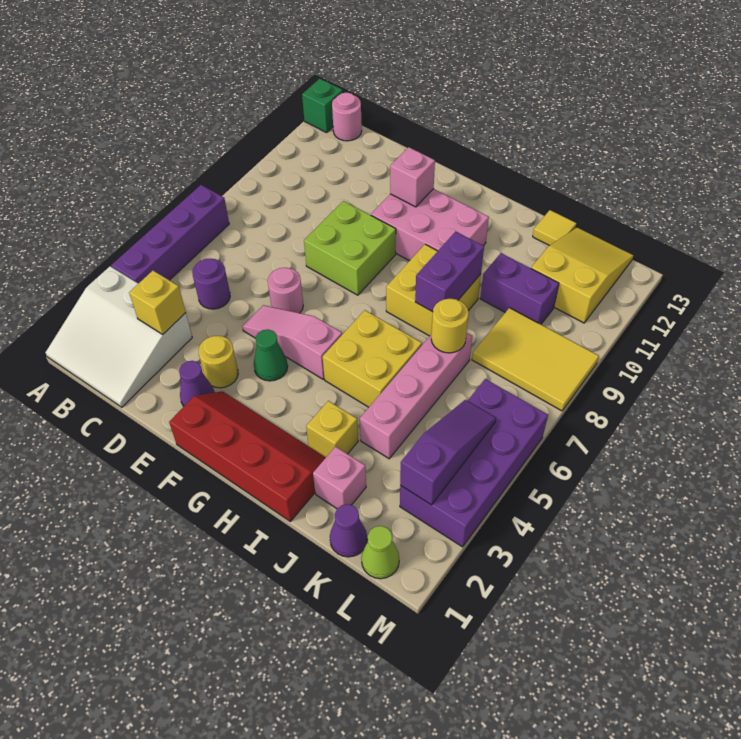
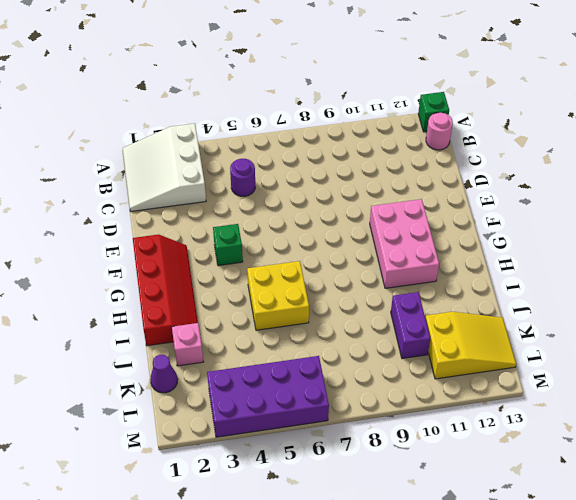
green brick F4 level 1 -> green cone F4 level 1
none -> purple brick A4:A7 level 1
none -> purple cone E2 level 1
none -> yellow round brick E3 level 1
none -> pink slope E5:G5 level 1 top G

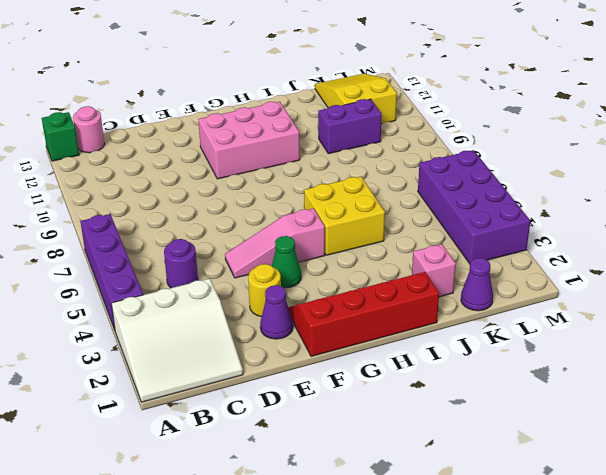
none -> pink round brick E6 level 1
none -> lime brick E8:F9 level 1
none -> yellow brick H8:I9 level 1
none -> yellow brick I3 level 1

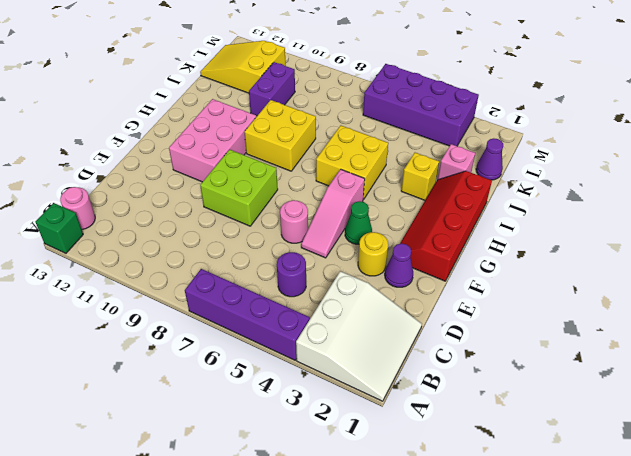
none -> pink brick J4:J7 level 1
none -> yellow tile J13 level 1
none -> yellow tile K8:M9 level 1
none -> lime cone L1 level 1

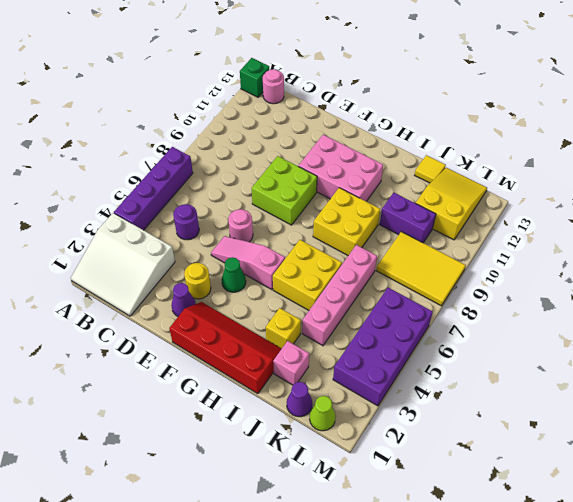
none -> yellow brick C3 level 2
none -> pink brick F11 level 2
none -> purple brick I8:I9 level 2
none -> yellow round brick J7 level 2

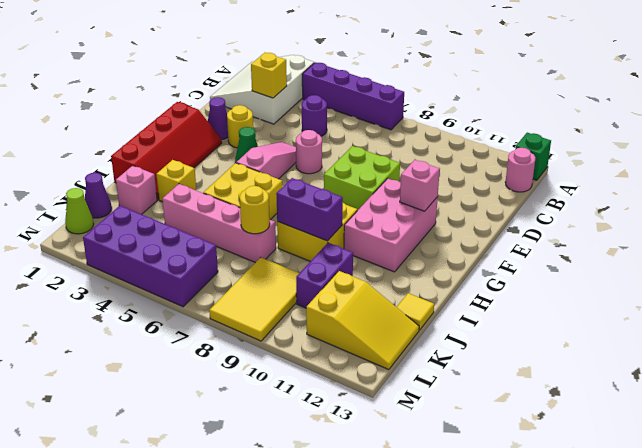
none -> purple slope L3:L5 level 2 top 3

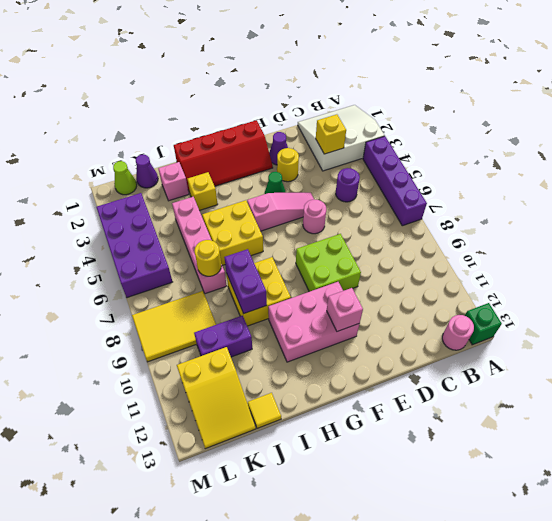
none -> purple slope L3:L5 level 2 top 3

